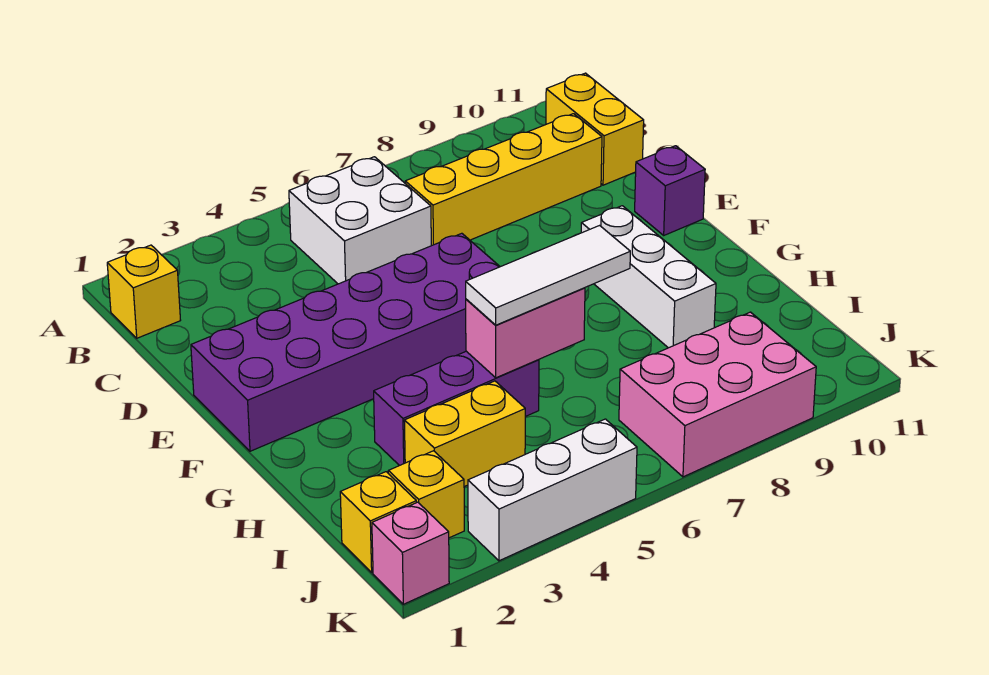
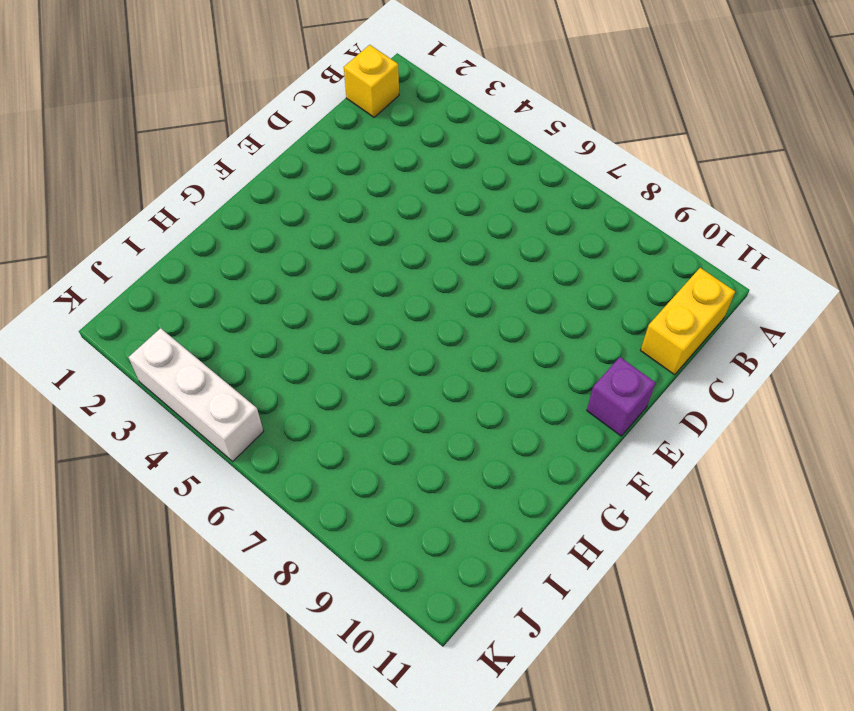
none -> white brick B5:C6 level 1
none -> yellow brick C7:C10 level 1
none -> purple brick E1:F6 level 1

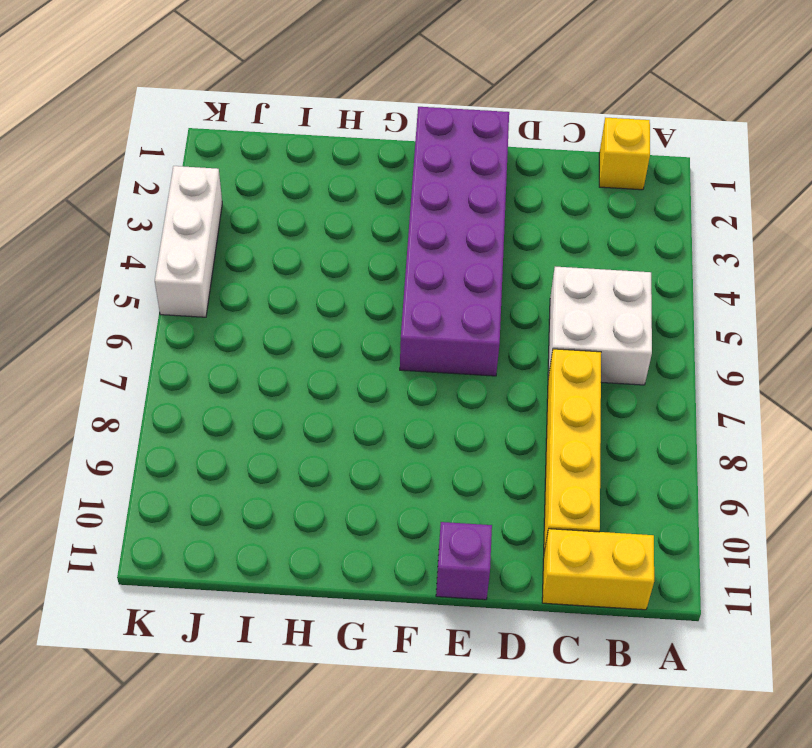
none -> white brick F9:H9 level 1
none -> purple brick H3:H5 level 1
none -> yellow brick I3:I4 level 1

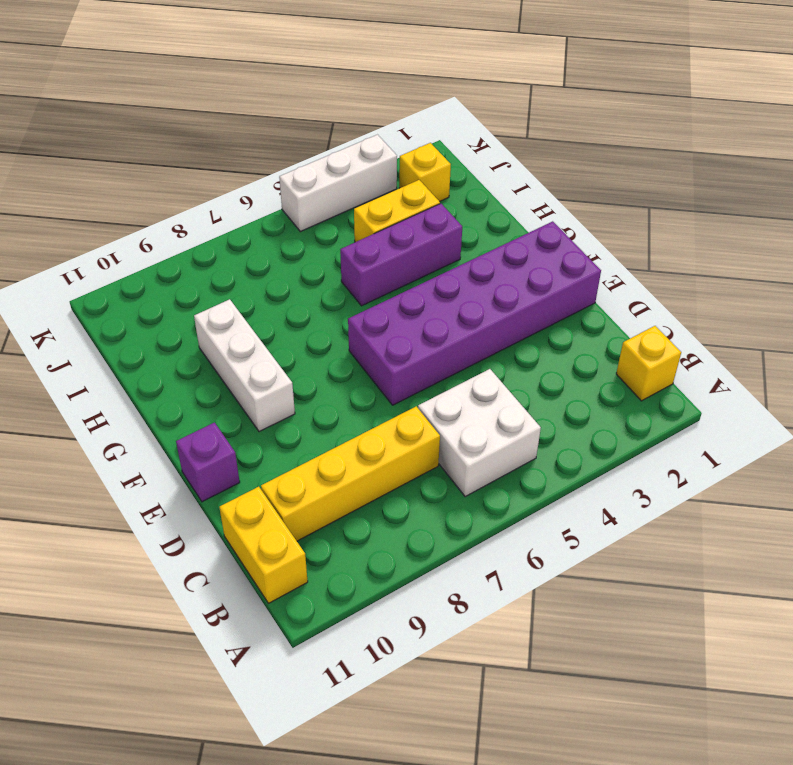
none -> yellow brick J1 level 1
none -> pink brick J7:K9 level 1
none -> pink brick K1 level 1

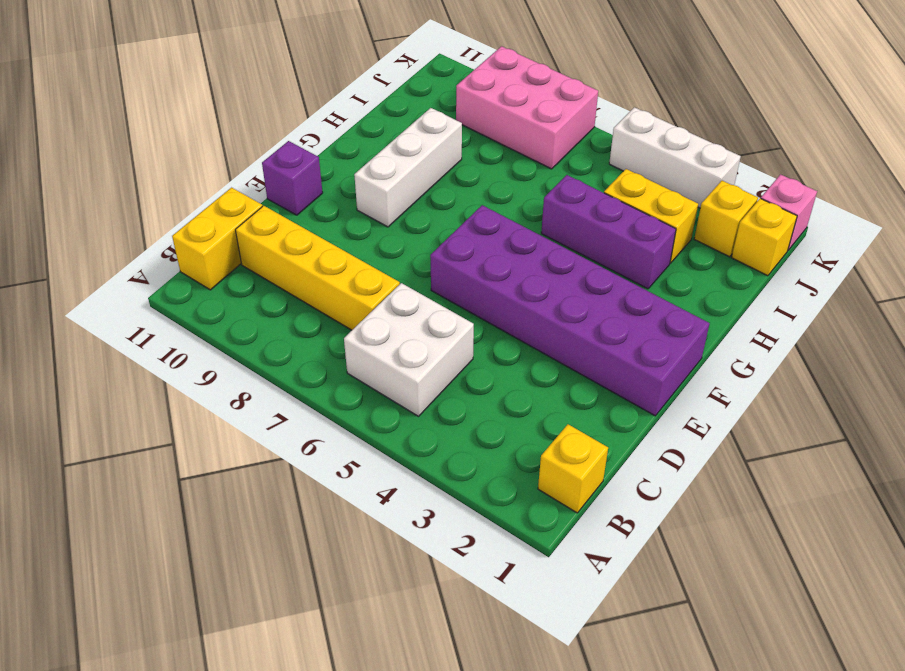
none -> pink brick H5:H6 level 2
none -> white tile H5:H7 level 3

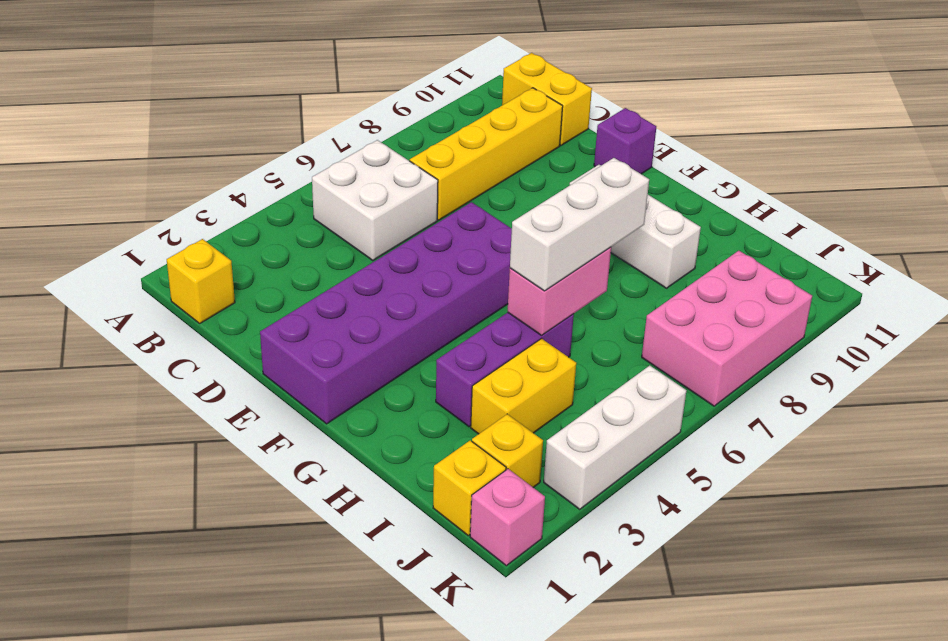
white brick H5:H7 level 3 -> white tile H5:H7 level 3

